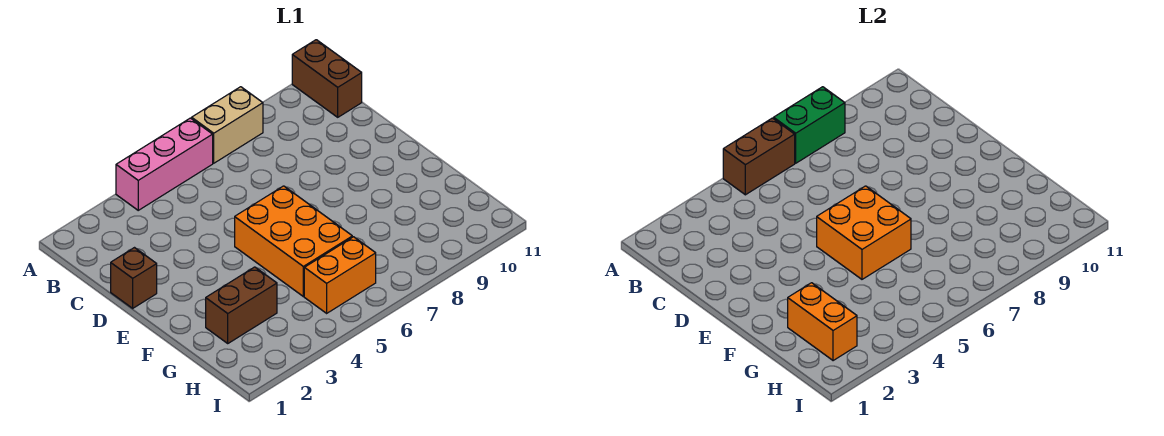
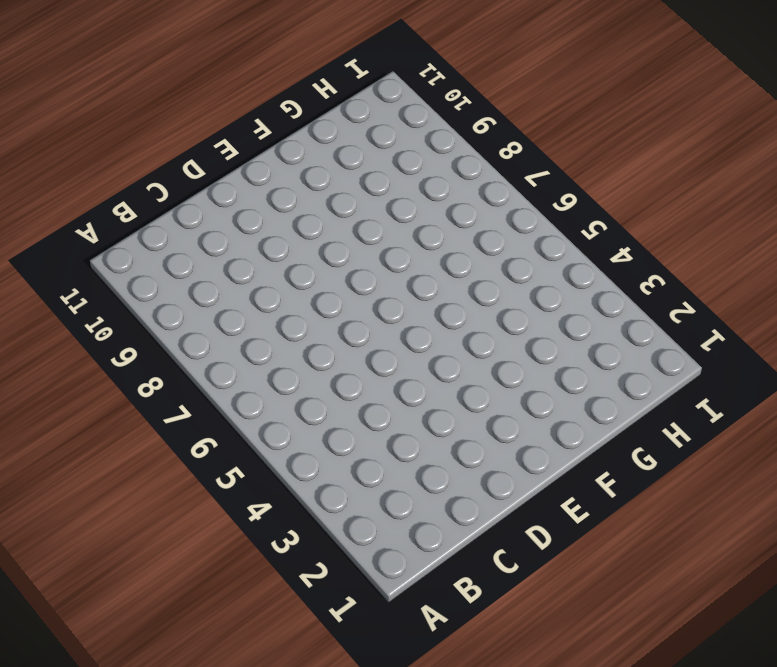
none -> pink brick A4:A6 level 1
none -> tan brick A7:A8 level 1

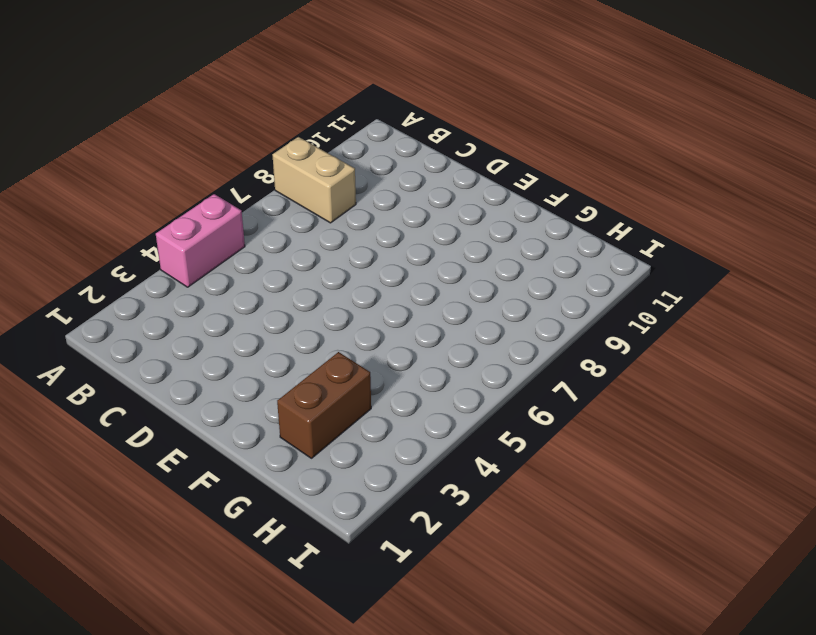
pink brick A4:A5 level 1 -> pink brick A4:A6 level 1
tan brick A8:B8 level 1 -> tan brick A7:A8 level 1
none -> brown brick A11:B11 level 1
none -> brown brick D1 level 1

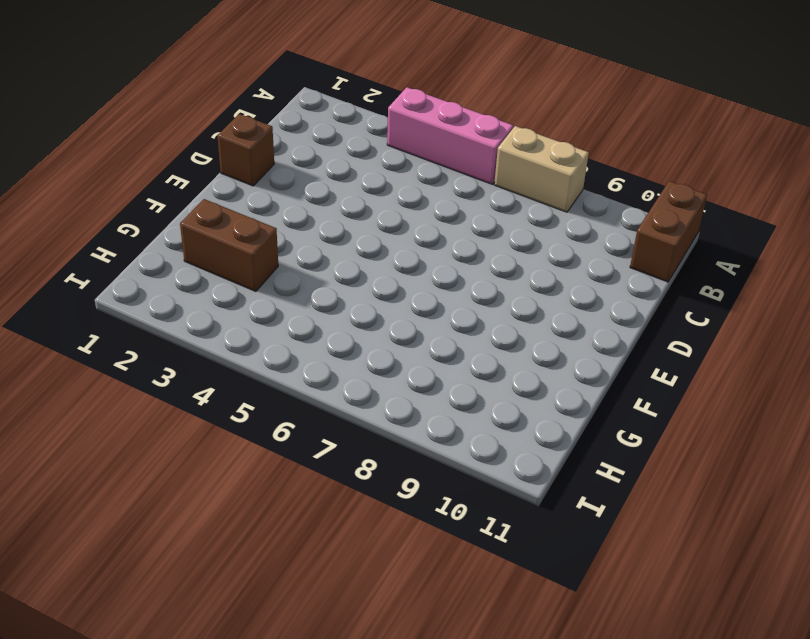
none -> orange brick E5:G6 level 1
none -> orange brick H5:H6 level 1

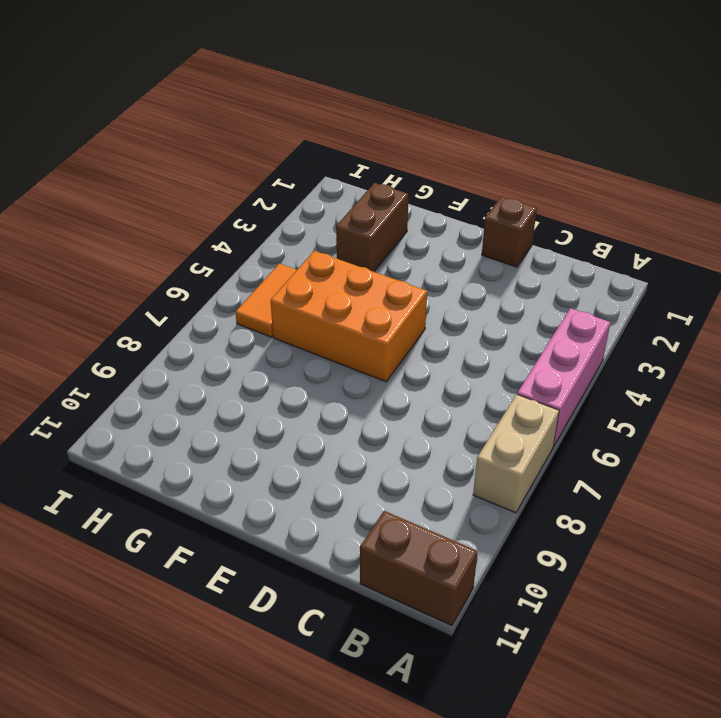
orange tile H5:H6 level 1 -> orange brick H5:H6 level 1
none -> brown brick A5:A6 level 2
none -> green brick A7:A8 level 2

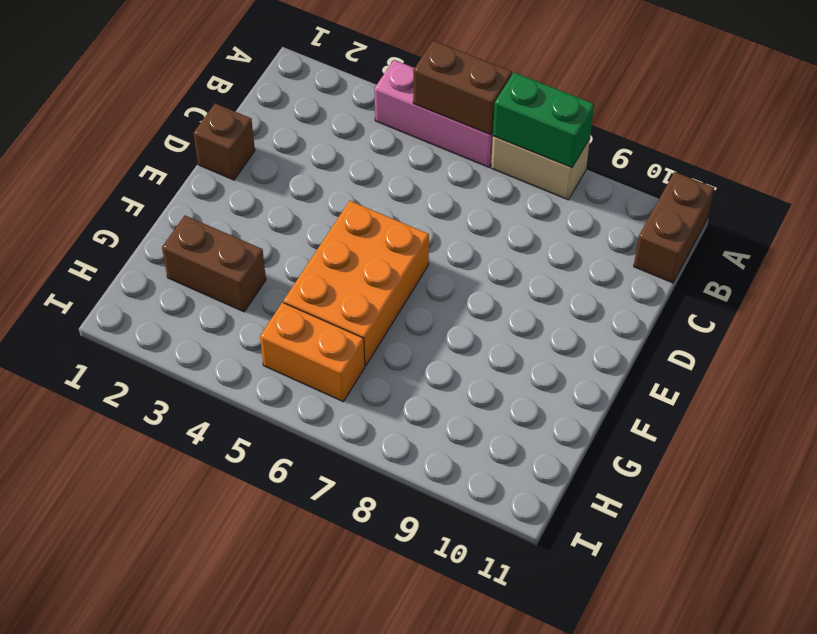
none -> orange brick E5:F6 level 2
none -> orange brick G2:H2 level 2

